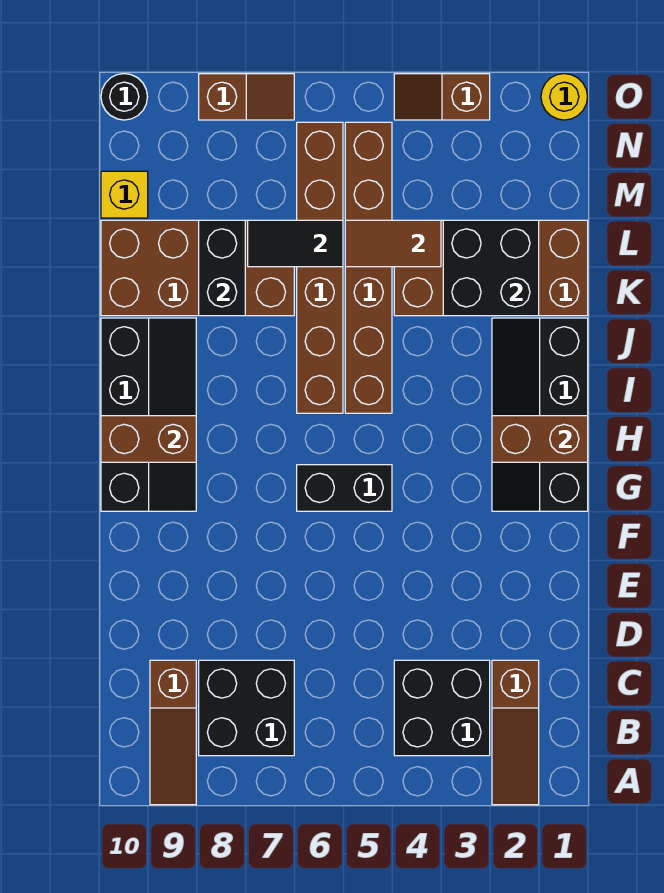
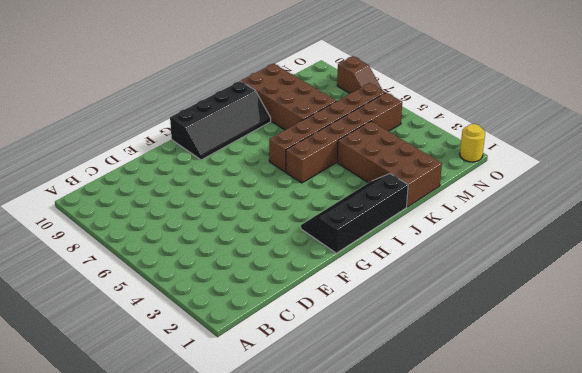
none -> brown slope A2:C2 level 1 top C
none -> brown slope A9:C9 level 1 top C
none -> black brick B3:C4 level 1

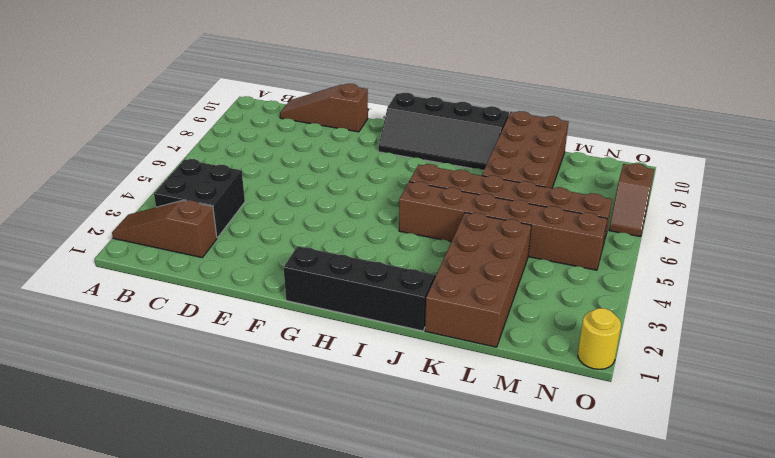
brown slope C10:E10 level 1 top E -> brown slope A9:C9 level 1 top C
none -> black brick B7:C8 level 1
none -> black brick G5:G6 level 1
none -> yellow brick M10 level 1

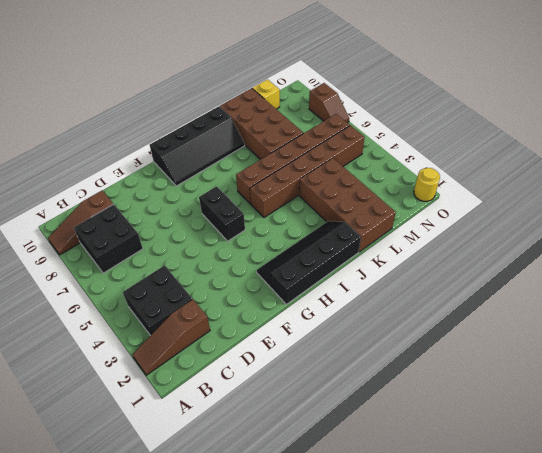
none -> brown slope O3:O4 level 1 top 3
none -> black round brick O10 level 1
none -> brown brick H1:H2 level 2

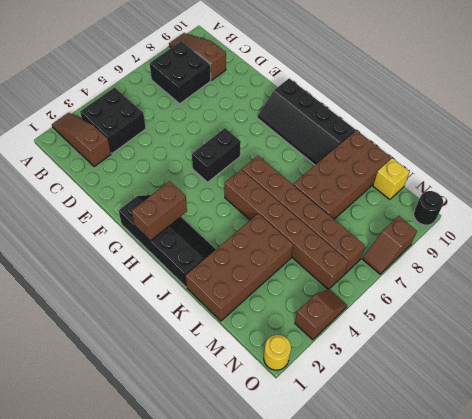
none -> brown brick H9:H10 level 2
none -> black brick K2:L3 level 2
none -> black brick K8:L8 level 2

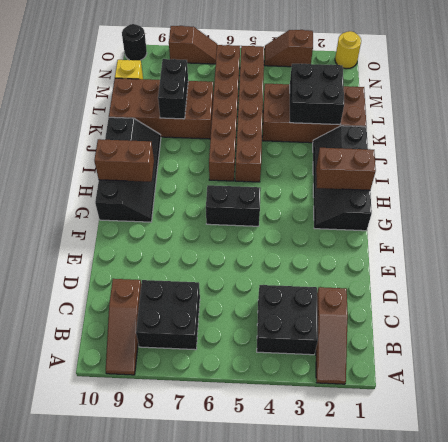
none -> brown tile L4:L5 level 2
none -> black tile L6:L7 level 2

